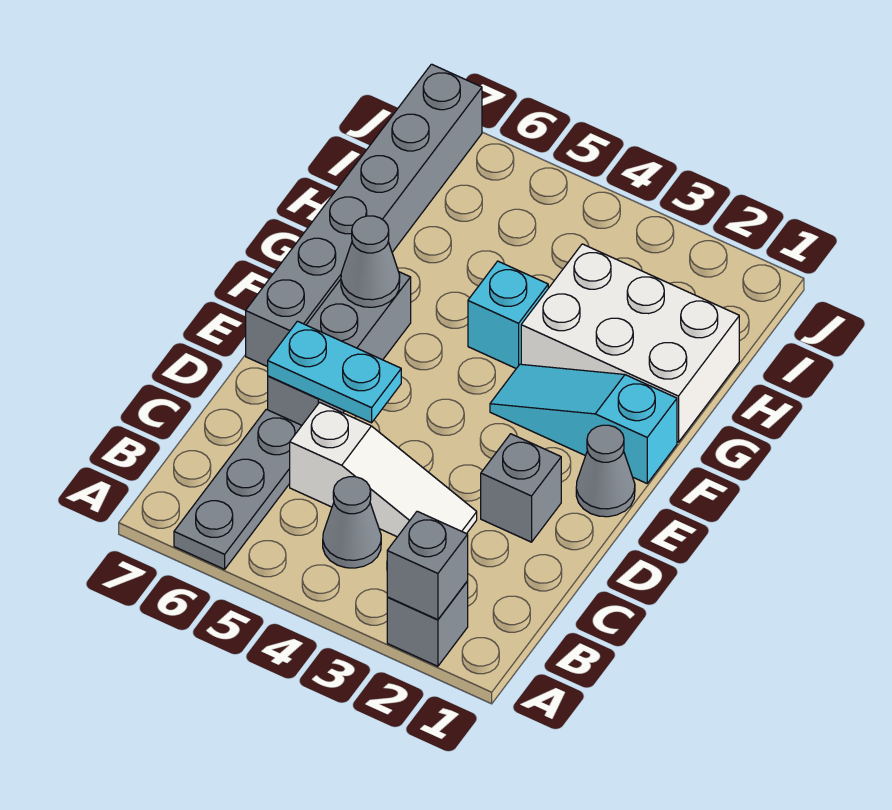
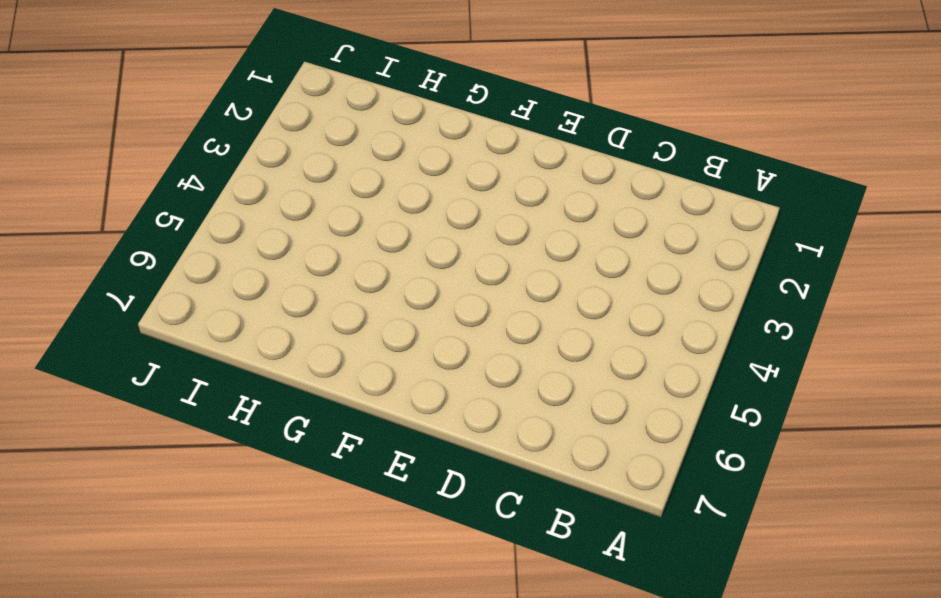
none -> grey brick A2 level 1
none -> grey plate A6:C6 level 1
none -> grey cone B4 level 1

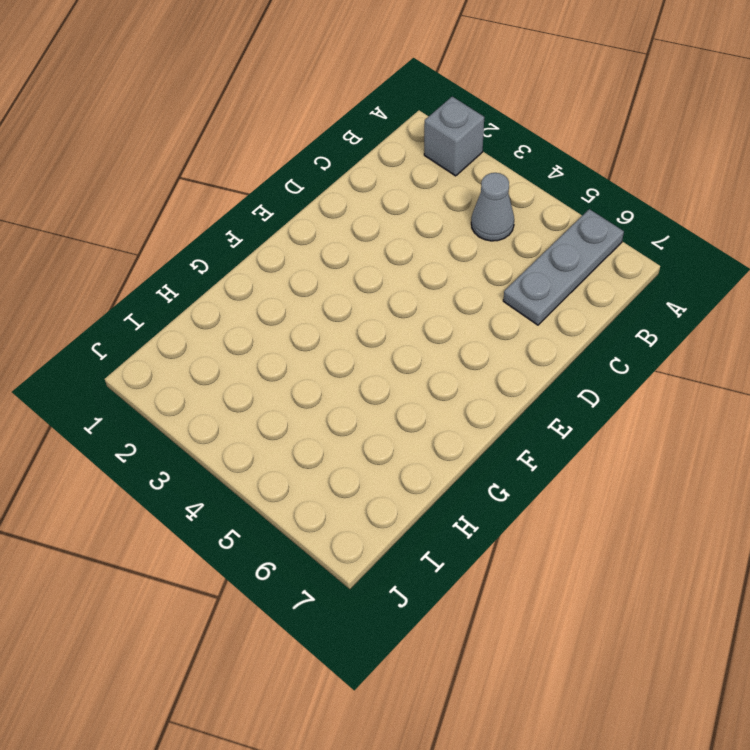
none -> white slope C3:C5 level 1 top 5
none -> grey brick D2 level 1
none -> grey brick D6:F6 level 1

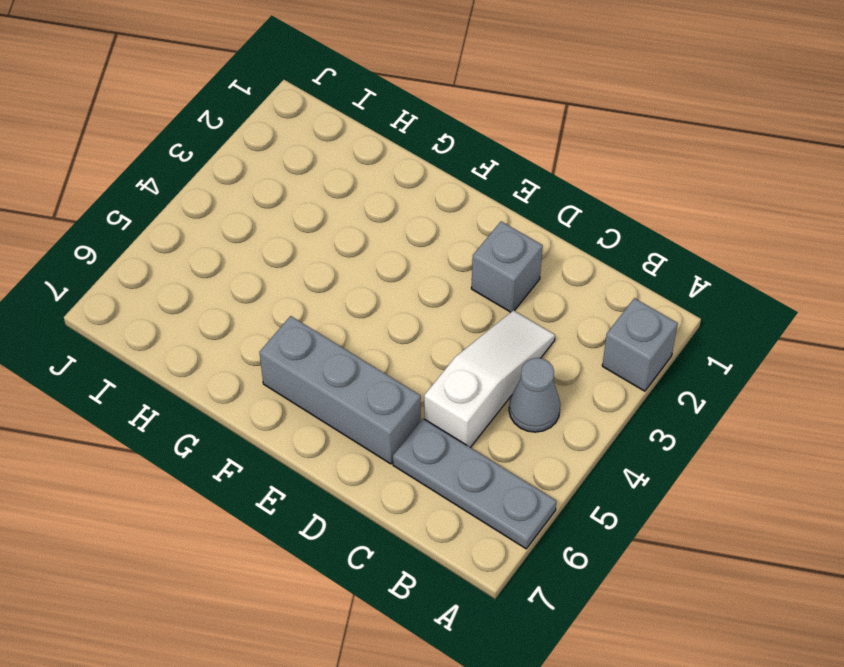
none -> grey cone E1 level 1
none -> grey brick E7:J7 level 1
none -> cyan slope F1:F3 level 1 top 1

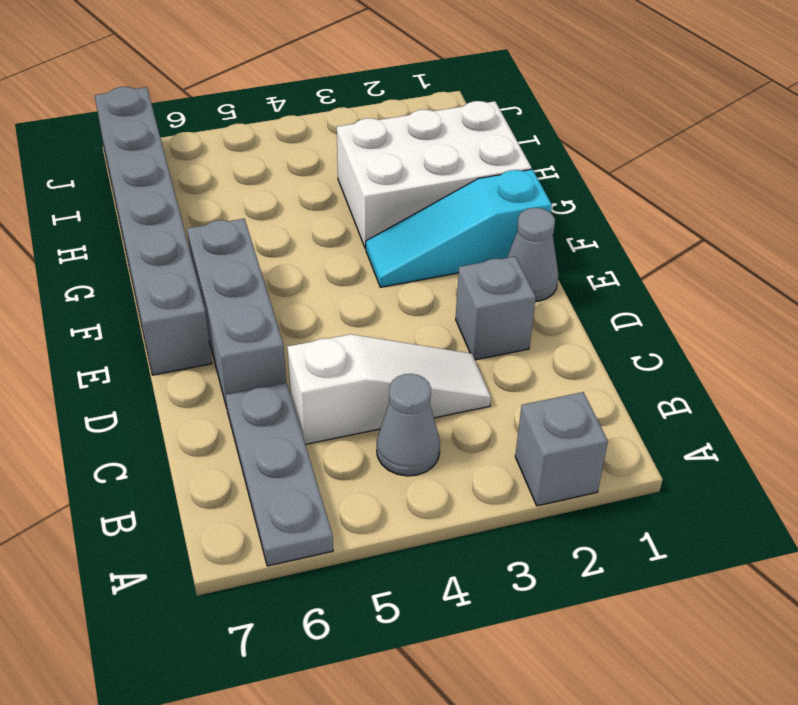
none -> cyan brick G4 level 1
none -> grey brick A2 level 2
none -> cyan plate D5:D6 level 2

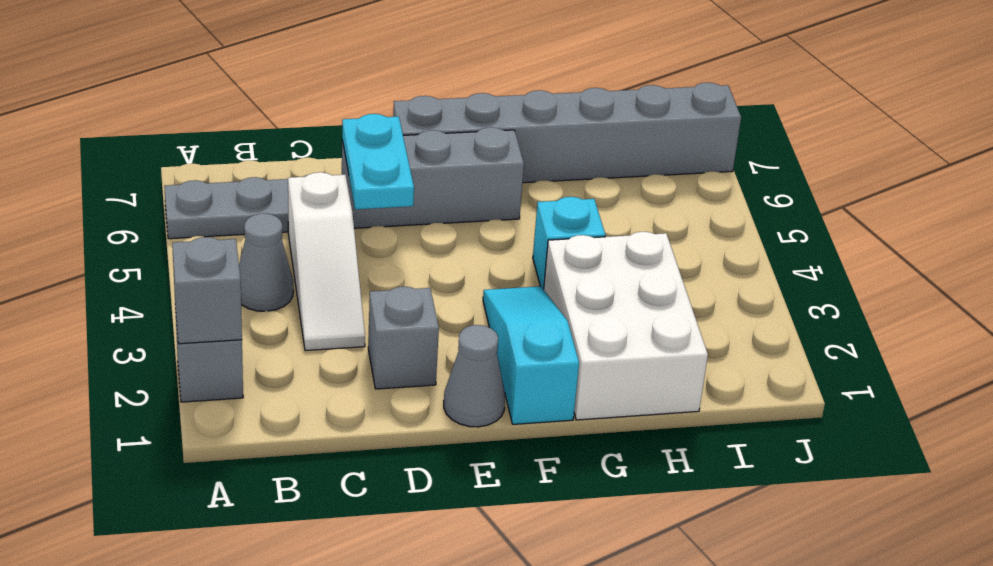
none -> grey cone F6 level 2

